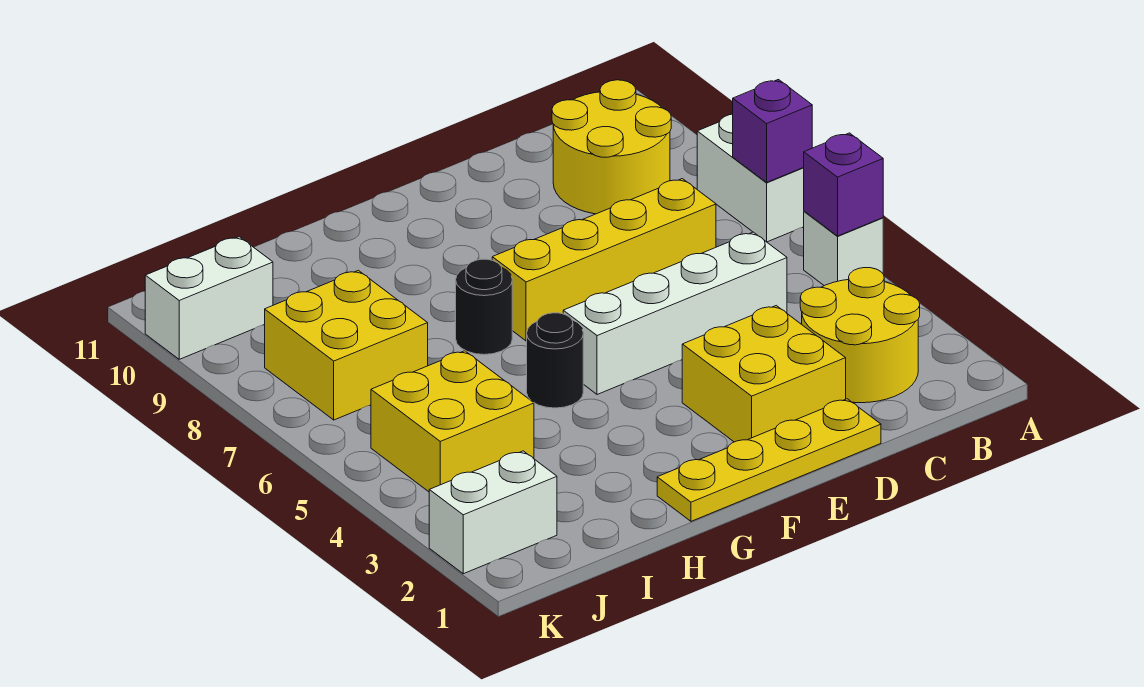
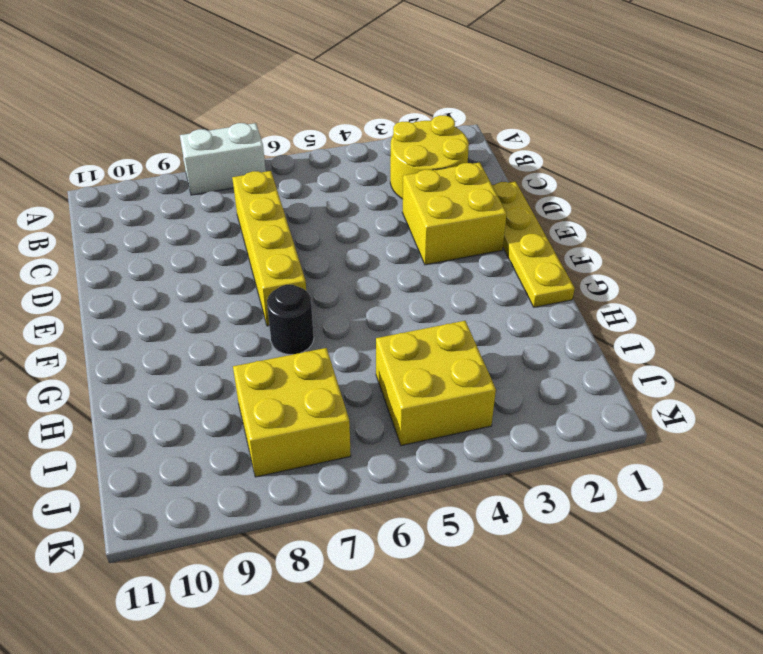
none -> white brick A5 level 1
none -> yellow round brick B9:C10 level 1
none -> white brick C5:F5 level 1

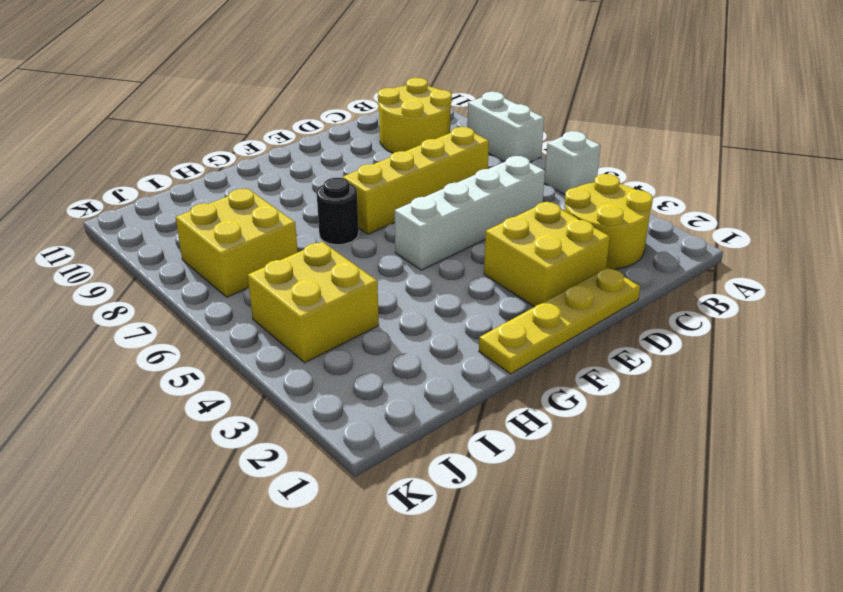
none -> black round brick G5 level 1
none -> white brick J2:K2 level 1
none -> white brick J10:K10 level 1

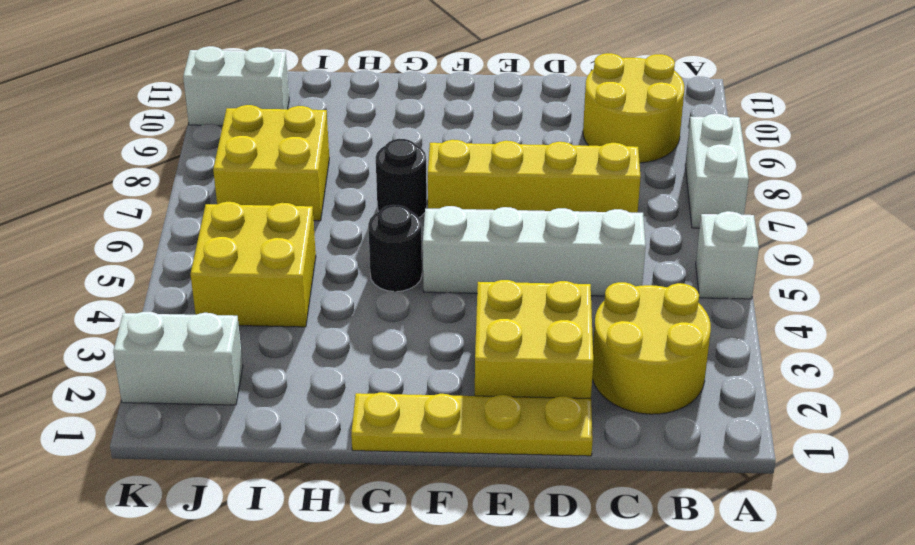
none -> purple brick A5 level 2
none -> purple brick A7 level 2

